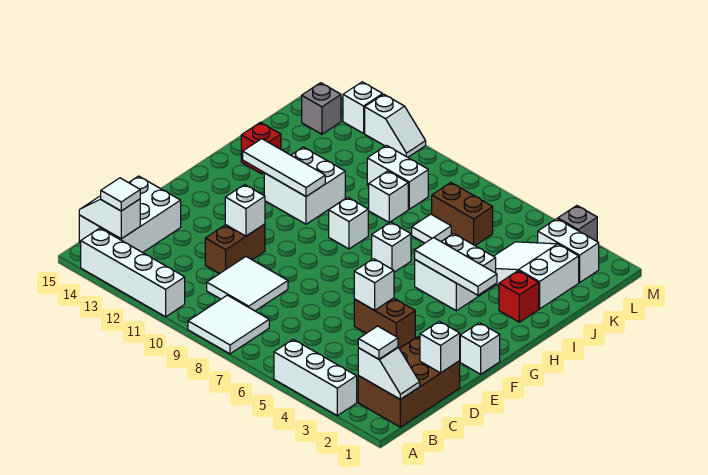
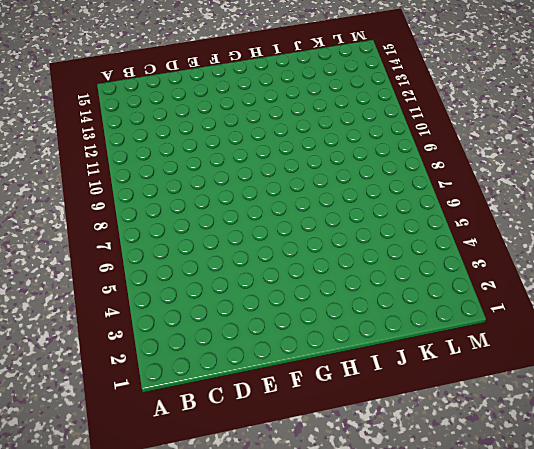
none -> white brick A3:A5 level 1
none -> white tile A8:B9 level 1
none -> white brick A11:A14 level 1
none -> brown brick B1:D2 level 1

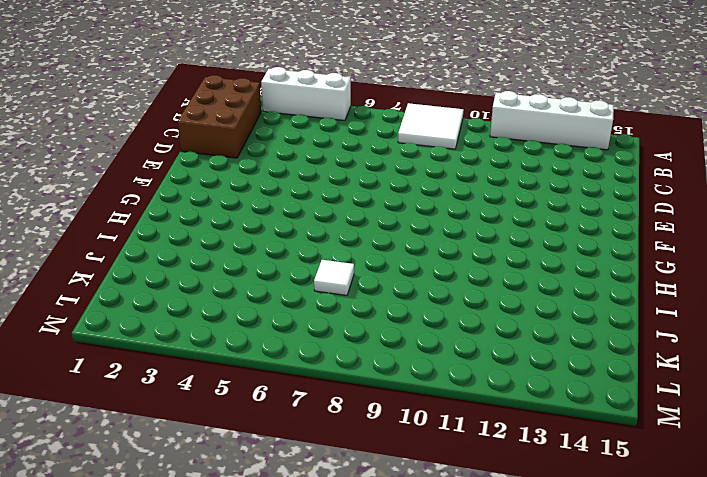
none -> white brick B14:D15 level 1
none -> white tile C9:D10 level 1
none -> brown brick D11:E11 level 1
none -> brown brick E4:E5 level 1

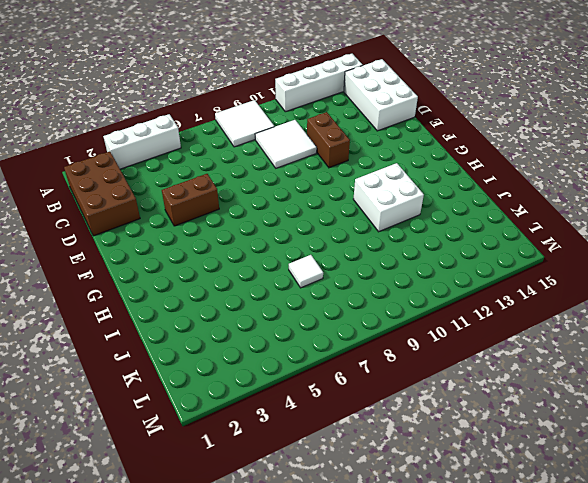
none -> white brick F1 level 1
none -> white brick H4:I5 level 1
none -> white brick H7 level 1
none -> white brick H9 level 1

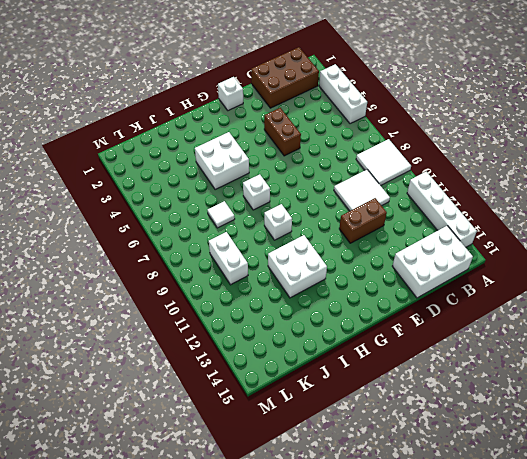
none -> red brick I2 level 1
none -> red brick I14 level 1
none -> white slope J2:K4 level 1 top 2
none -> white brick J9 level 1

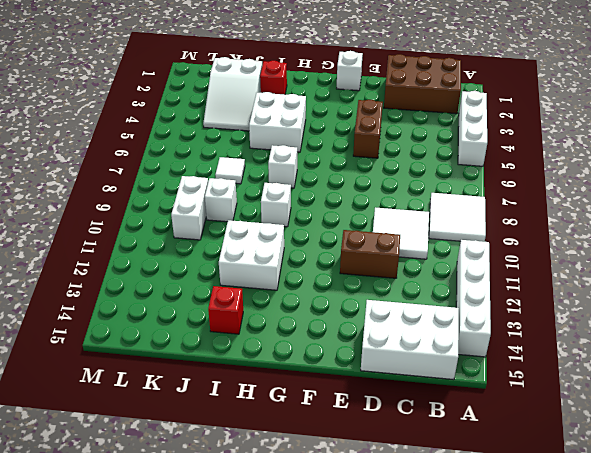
none -> brown brick K6:K7 level 1
none -> white brick L2:L3 level 1
none -> grey brick L14 level 1
none -> grey brick M3 level 1

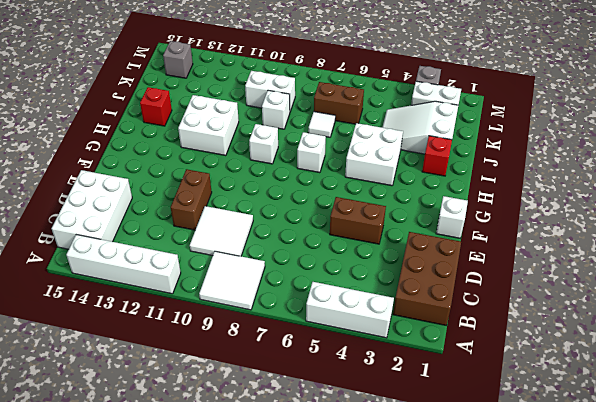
none -> white slope M11:M12 level 1 top 12
none -> white brick M13 level 1
none -> white slope B1:B2 level 2 top 2
none -> white slope B14:B15 level 2 top 14

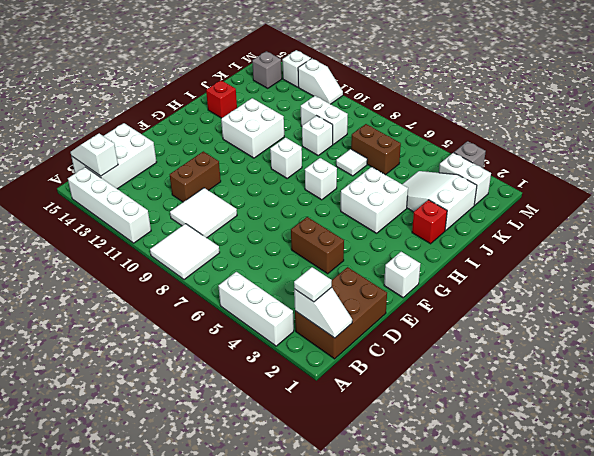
none -> white brick D1 level 2
none -> white brick E5 level 2
none -> white brick E11 level 2
none -> white tile H3:H5 level 2

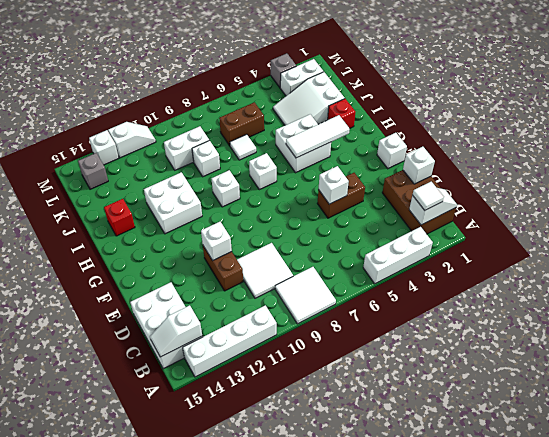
none -> white tile H11:H13 level 2
none -> white tile B14 level 3

